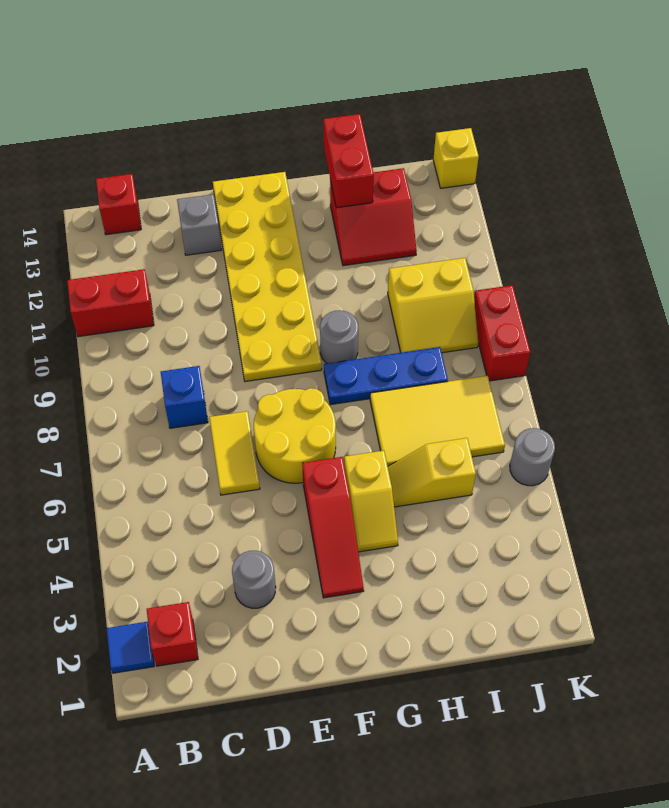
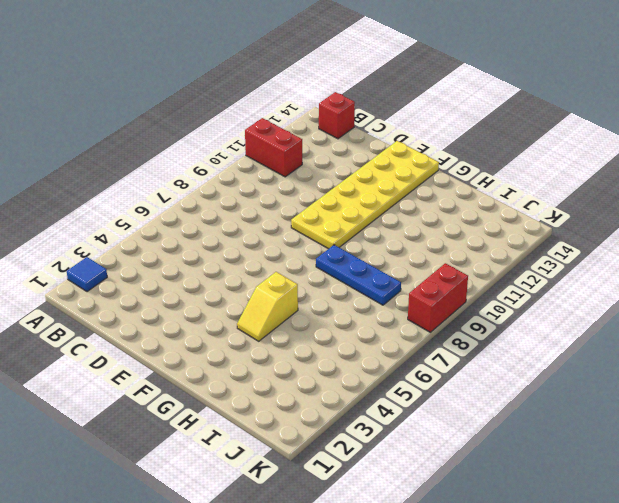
none -> red brick B2 level 1
none -> blue brick C8 level 1
none -> grey round brick D3 level 1

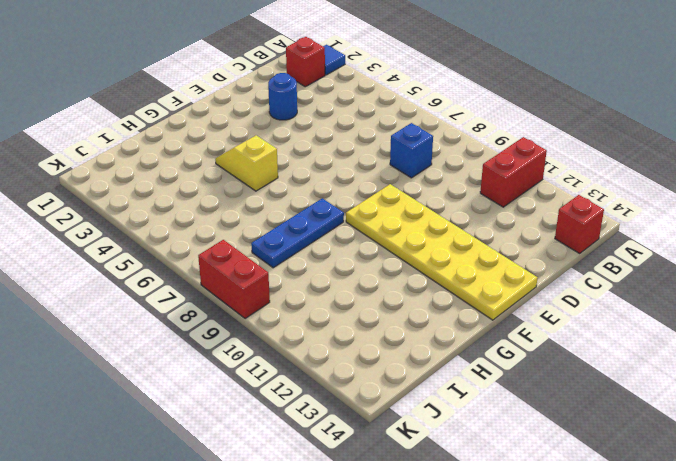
blue round brick D3 level 1 -> grey round brick D3 level 1
none -> yellow tile D6:D7 level 1
none -> grey brick D13 level 1
none -> yellow round brick E6:F7 level 1

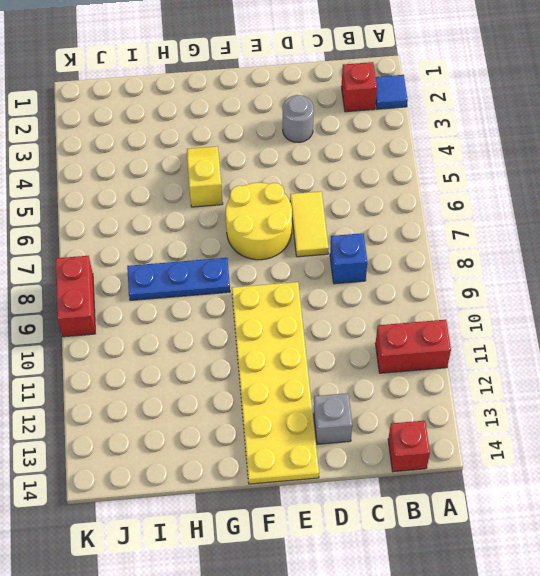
none -> red slope F3:F5 level 1 top 5
none -> grey round brick G9 level 1
none -> yellow slope H5:I5 level 1 top I

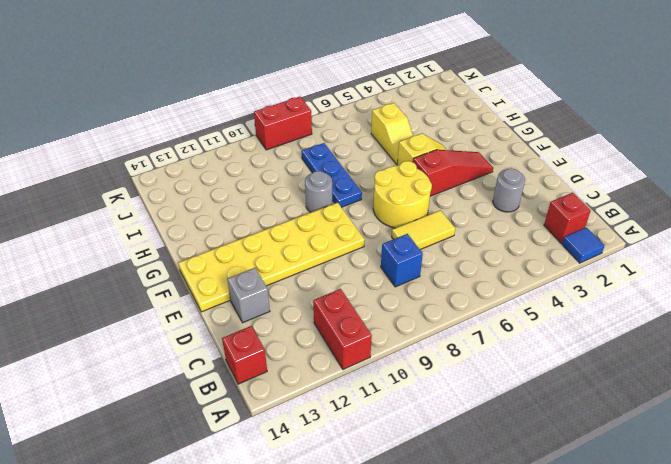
none -> yellow tile H6:J7 level 1
none -> red slope H12:I13 level 1 top 13
none -> yellow slope I9:J10 level 1 top 10

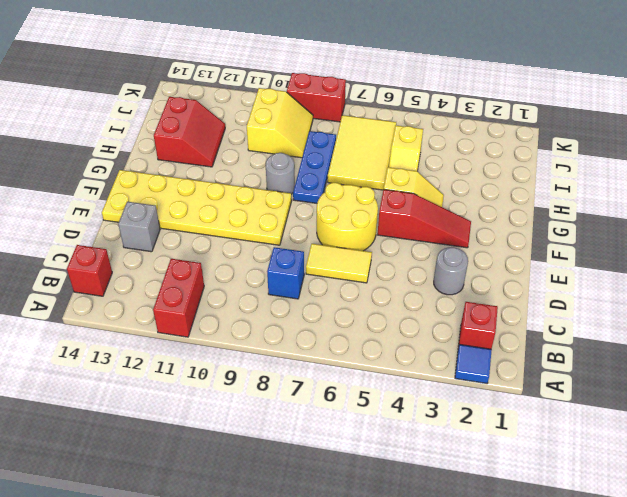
none -> grey round brick K5 level 1
none -> yellow brick K14 level 1
none -> red brick H13:H14 level 2

